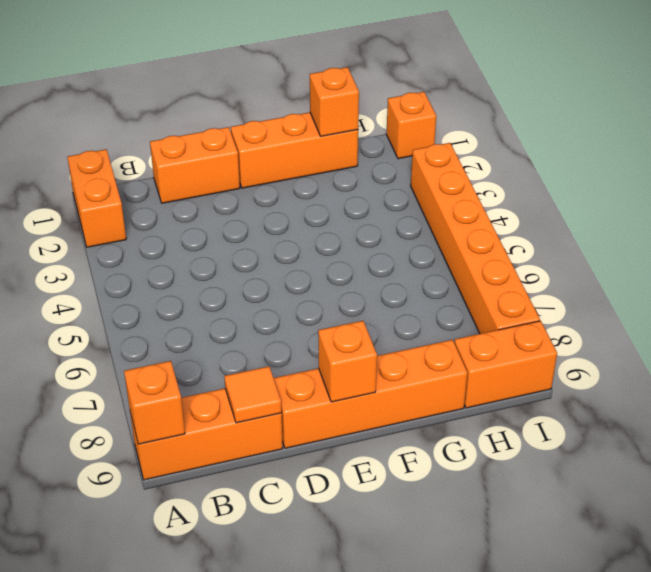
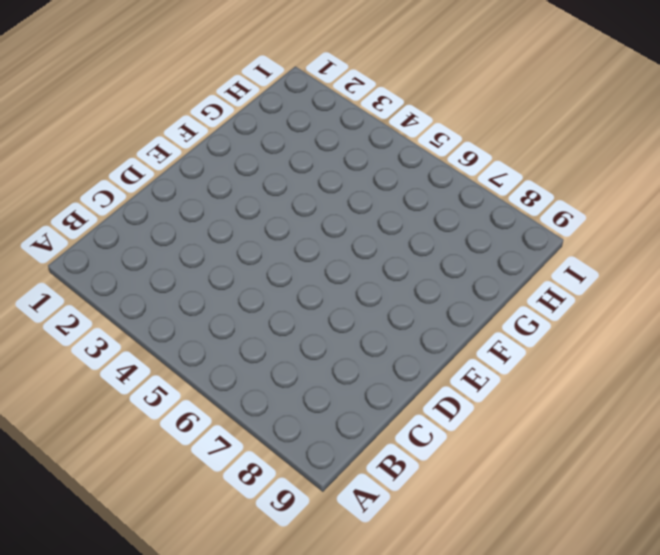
none -> orange brick A1:A2 level 1
none -> orange brick A9:C9 level 1
none -> orange brick C1:D1 level 1

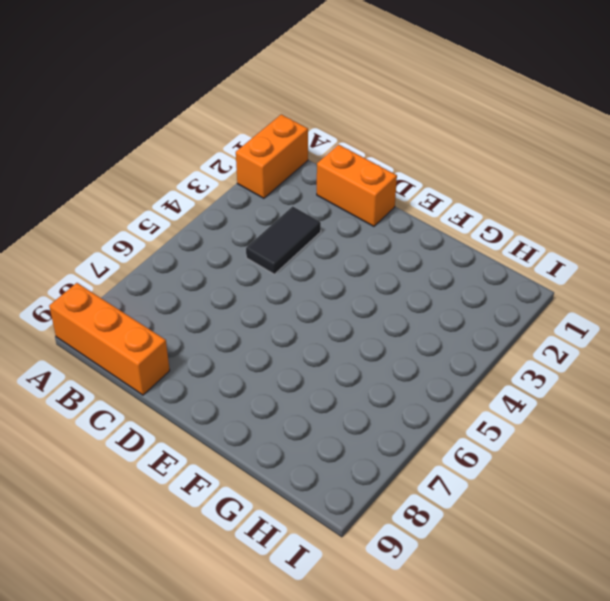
black tile C3:C4 level 1 -> none
none -> orange brick D9:G9 level 1
none -> orange brick E1:G1 level 1
none -> orange brick H9:I9 level 1

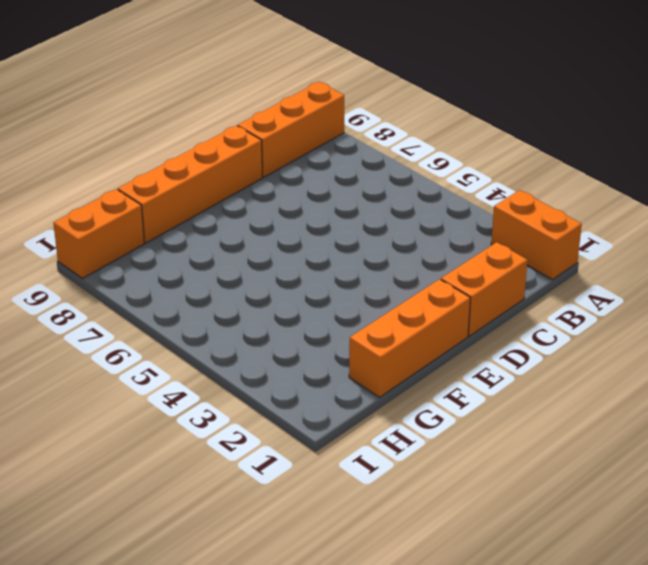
none -> orange brick I1 level 1
none -> orange brick I3:I8 level 1
none -> orange brick A9 level 2

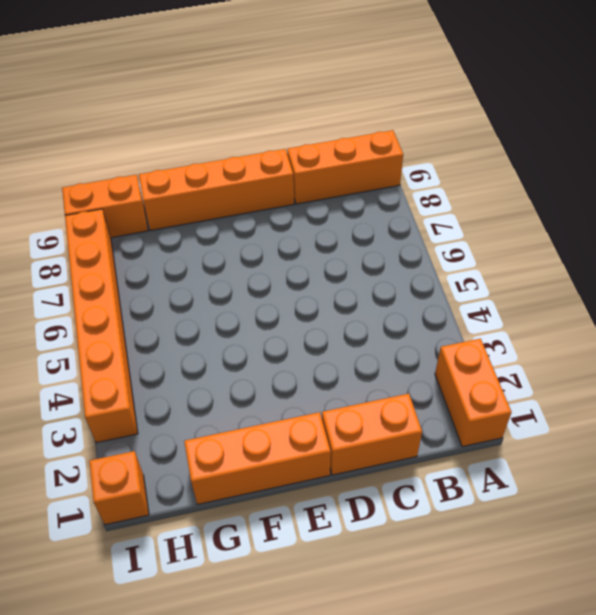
none -> orange brick A9 level 2
none -> orange tile C9 level 2
none -> orange brick E9 level 2

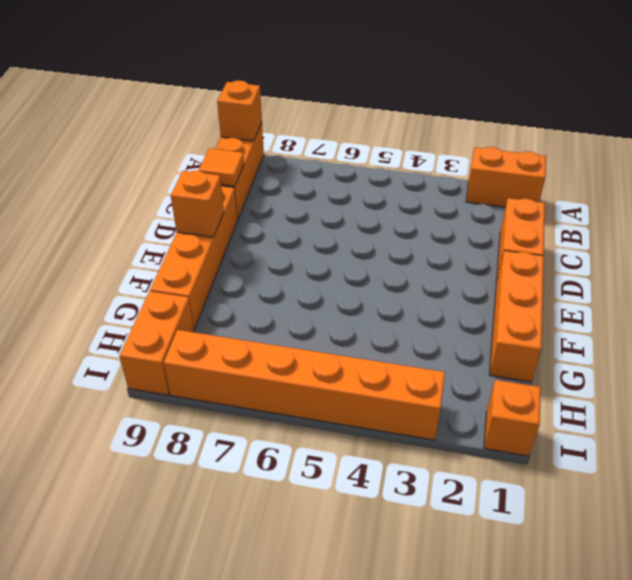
none -> orange brick G1 level 2

